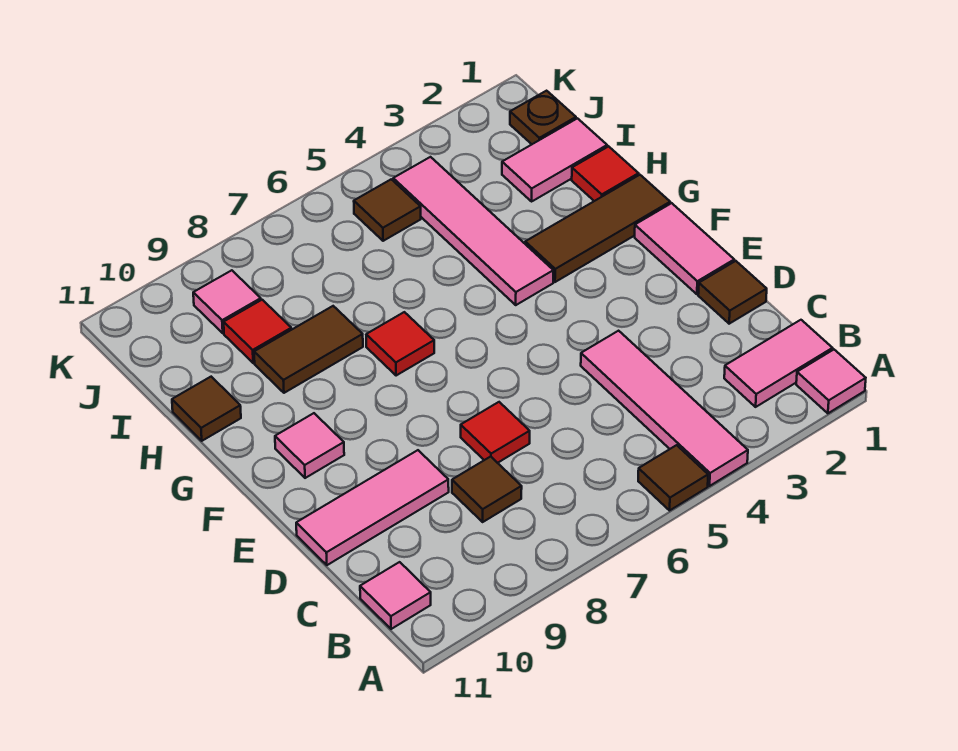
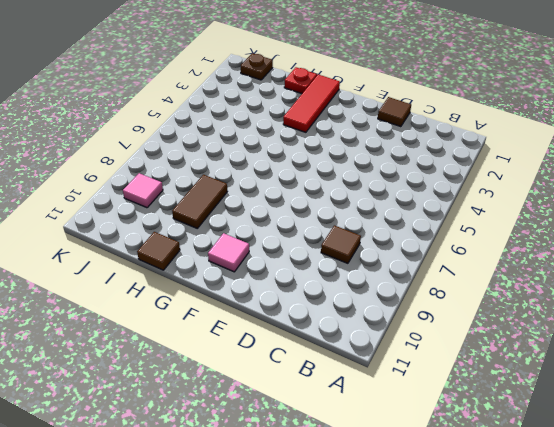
red tile G1:G3 level 1 -> brown tile G1:G3 level 1
red plate H1 level 1 -> red tile H1 level 1
none -> pink tile A1 level 1
none -> pink tile A4:D4 level 1
none -> brown tile A5 level 1

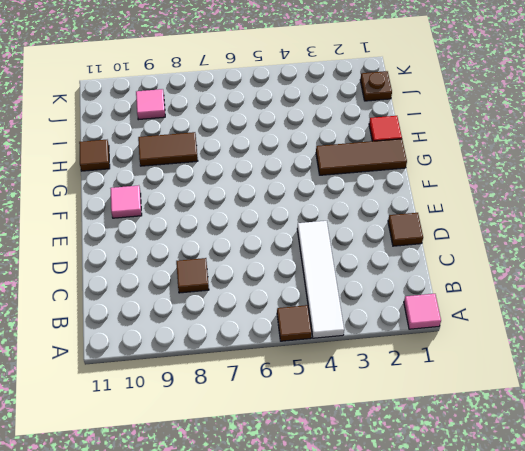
white tile A4:D4 level 1 -> pink tile A4:D4 level 1
none -> pink tile B1:B2 level 1
none -> pink tile B11 level 1
none -> red tile D7 level 1

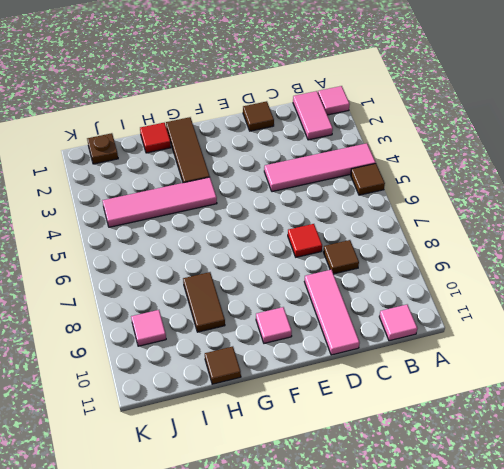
none -> pink tile E1:F1 level 1
none -> red tile G7 level 1
none -> pink tile I1:I2 level 1

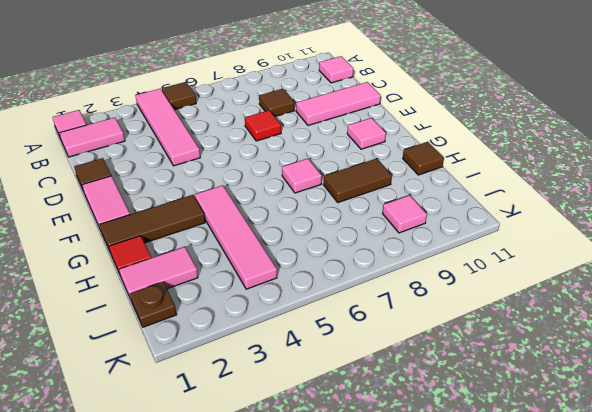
pink tile G7 level 1 -> red tile G7 level 1
none -> red tile I9 level 1
none -> brown tile J5 level 1

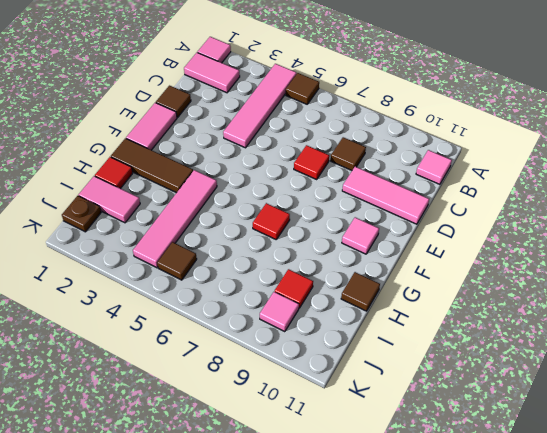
none -> brown tile H8:H9 level 1

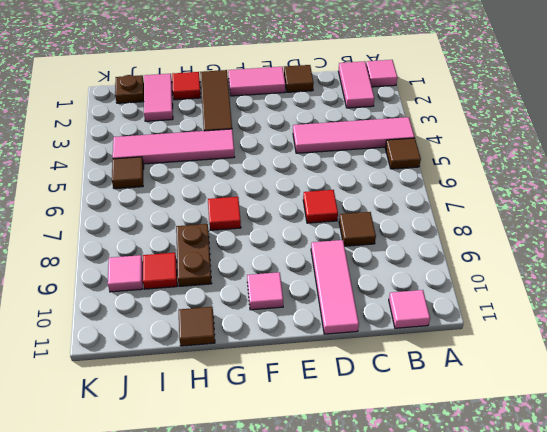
brown plate H8:H9 level 1 -> brown tile H8:H9 level 1

